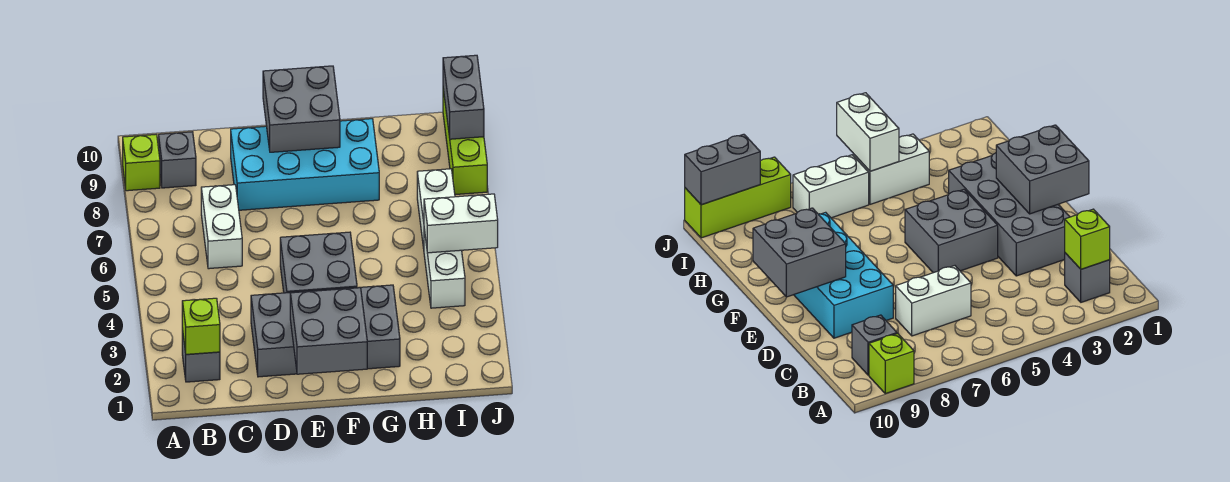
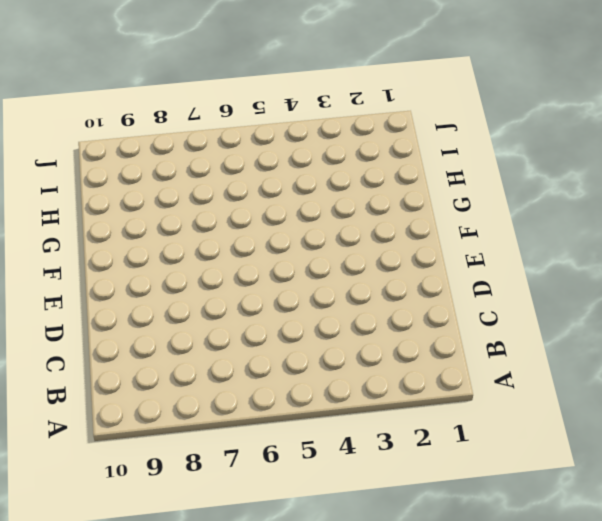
none -> lime brick A9 level 1
none -> grey brick B2 level 1
none -> grey brick B9 level 1

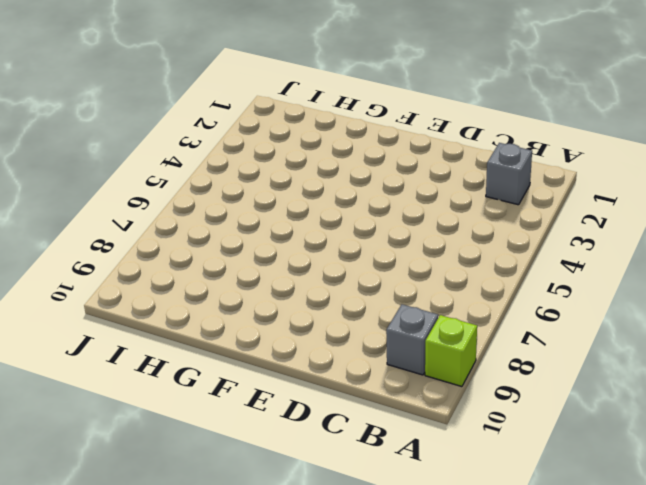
none -> white brick C6:C7 level 1
none -> grey brick D2:G3 level 1
none -> cyan brick D8:G9 level 1

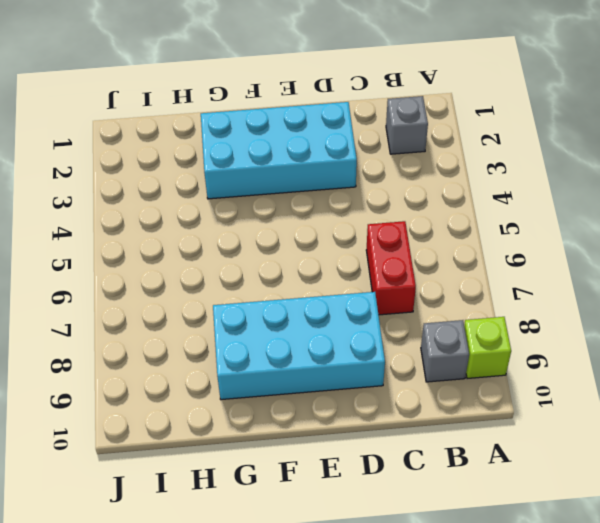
red brick C6:C7 level 1 -> white brick C6:C7 level 1
cyan brick D2:G3 level 1 -> grey brick D2:G3 level 1
none -> grey brick E4:F5 level 1
none -> white brick I4:I5 level 1
none -> white brick I6:I7 level 1

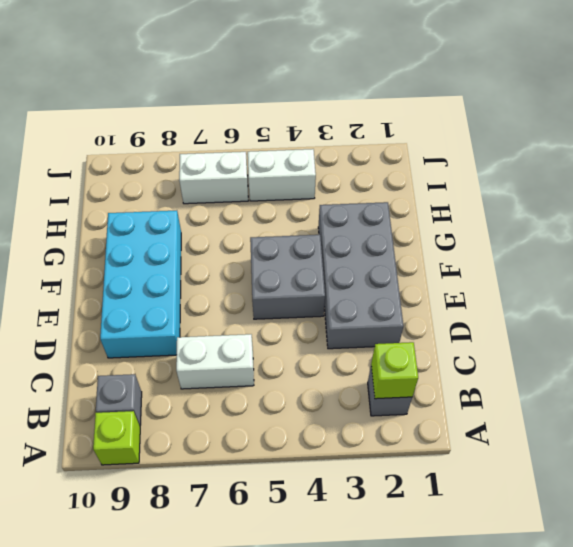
none -> lime brick J8:J10 level 1
none -> grey brick E1:F2 level 2
none -> grey brick E9:F10 level 2

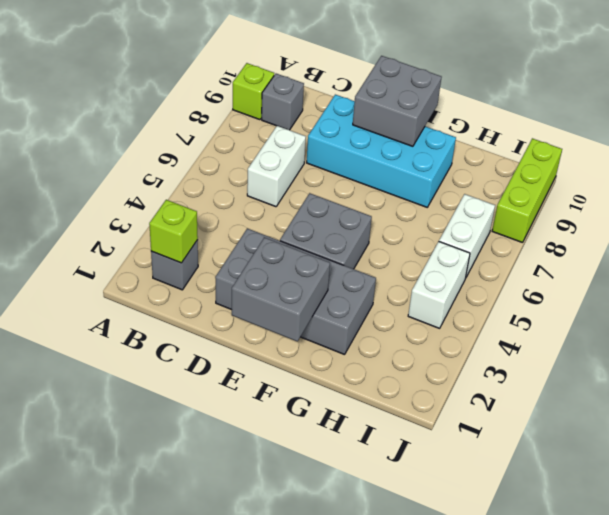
none -> white brick I5:J5 level 2
none -> grey brick J9:J10 level 2

